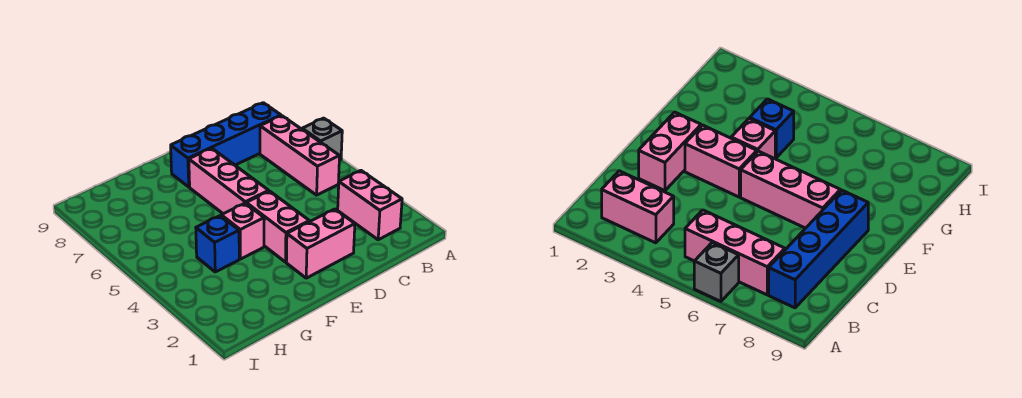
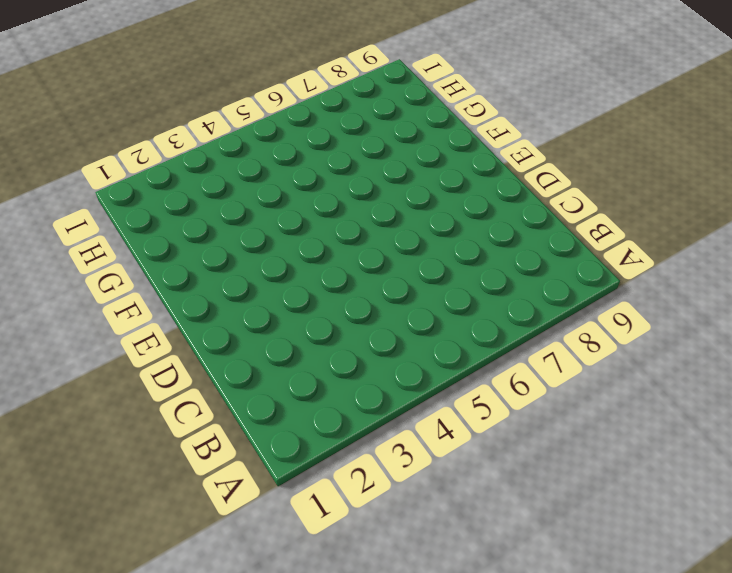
none -> grey brick A6 level 1
none -> pink brick B2:B3 level 1

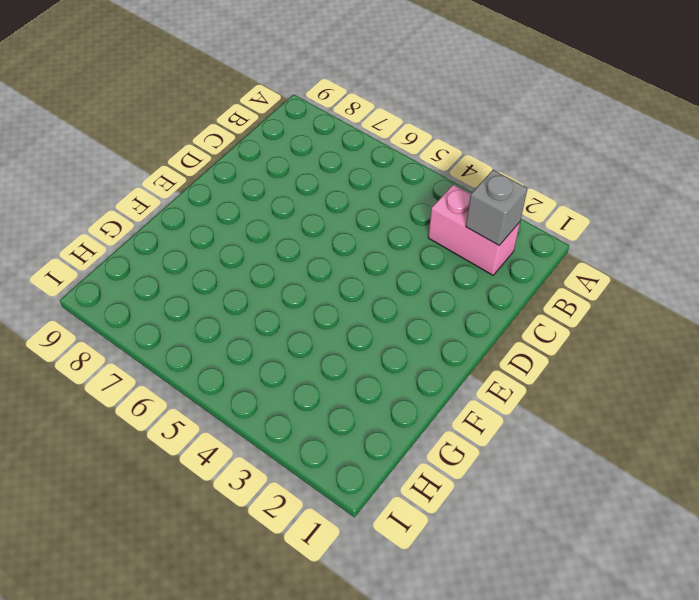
grey brick B2 level 2 -> grey brick A6 level 1
none -> pink brick B5:B7 level 1
none -> blue brick B8:E8 level 1

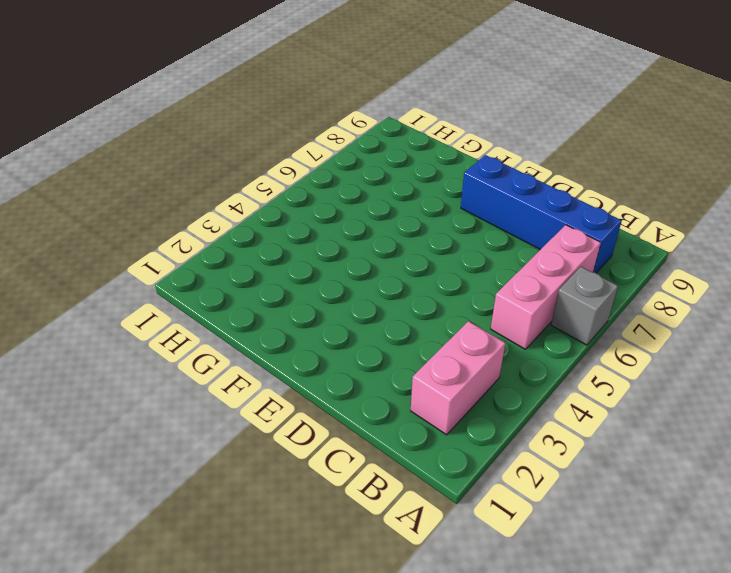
none -> pink brick D2:E2 level 1
none -> pink brick E3:E4 level 1

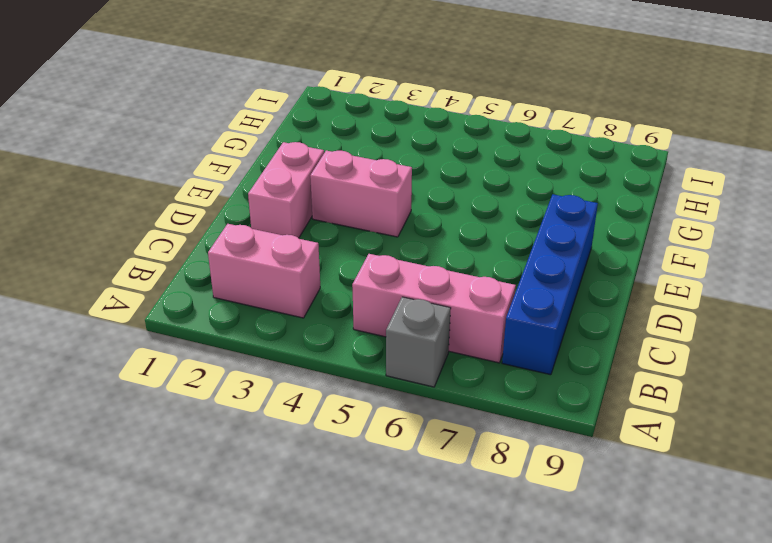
none -> pink brick E5:E7 level 1
none -> pink brick F4 level 1

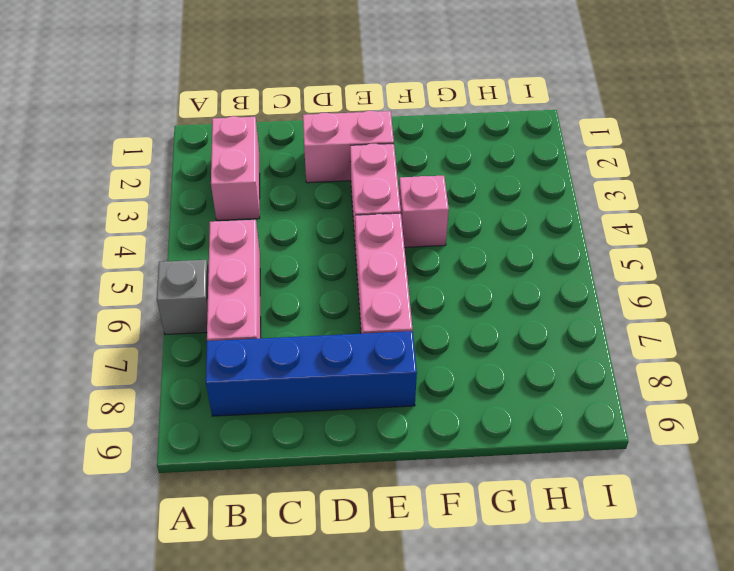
none -> blue brick G4 level 1

